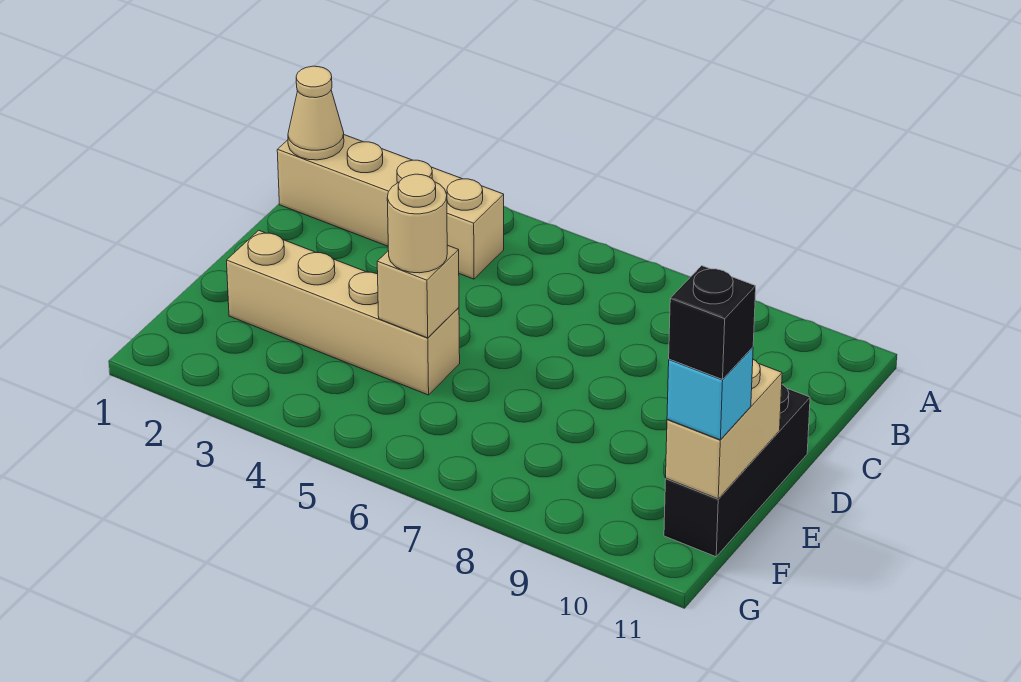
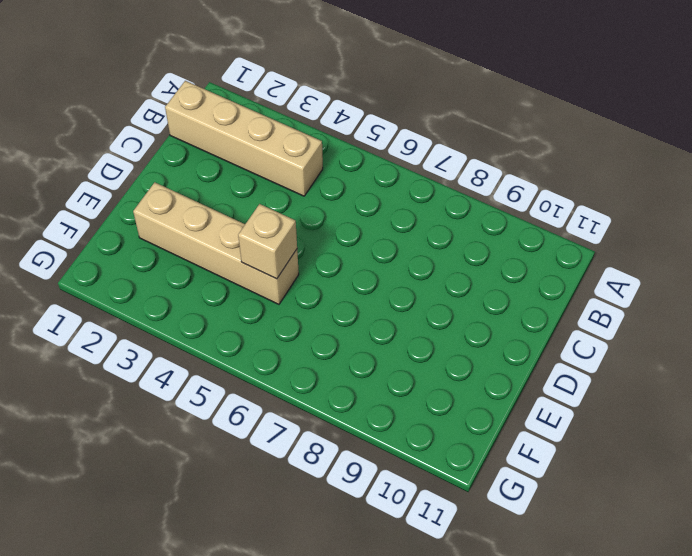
none -> black brick D11:F11 level 1
none -> tan cone B1 level 2

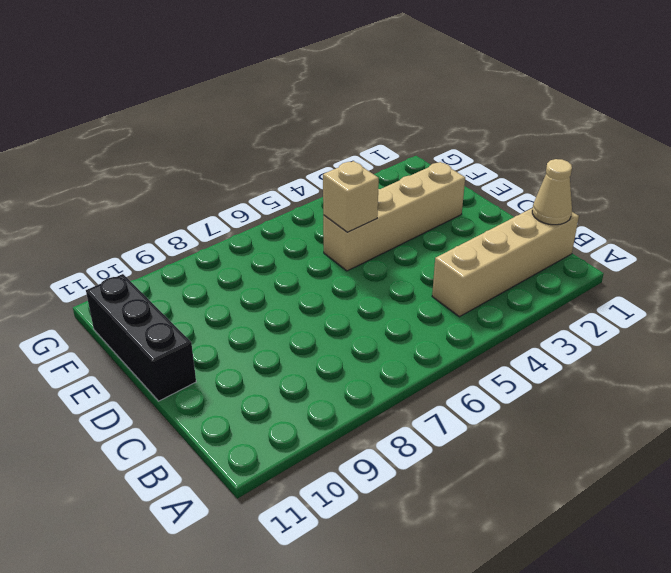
none -> tan brick E11:F11 level 2
none -> tan round brick E5 level 3

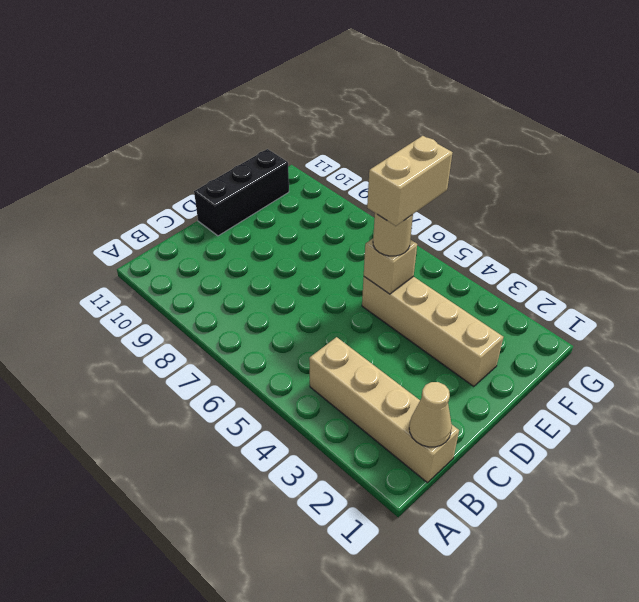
tan brick E5:F5 level 4 -> tan brick E11:F11 level 2
none -> cyan brick F11 level 3
none -> black brick F11 level 4

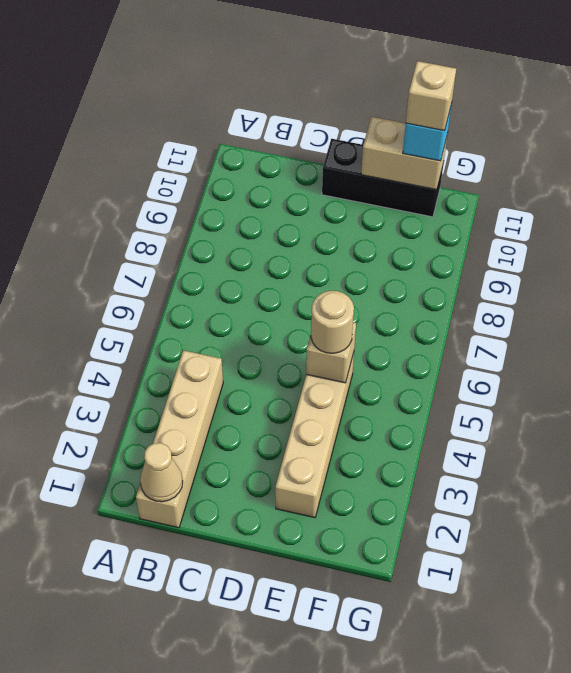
tan brick F11 level 4 -> black brick F11 level 4

